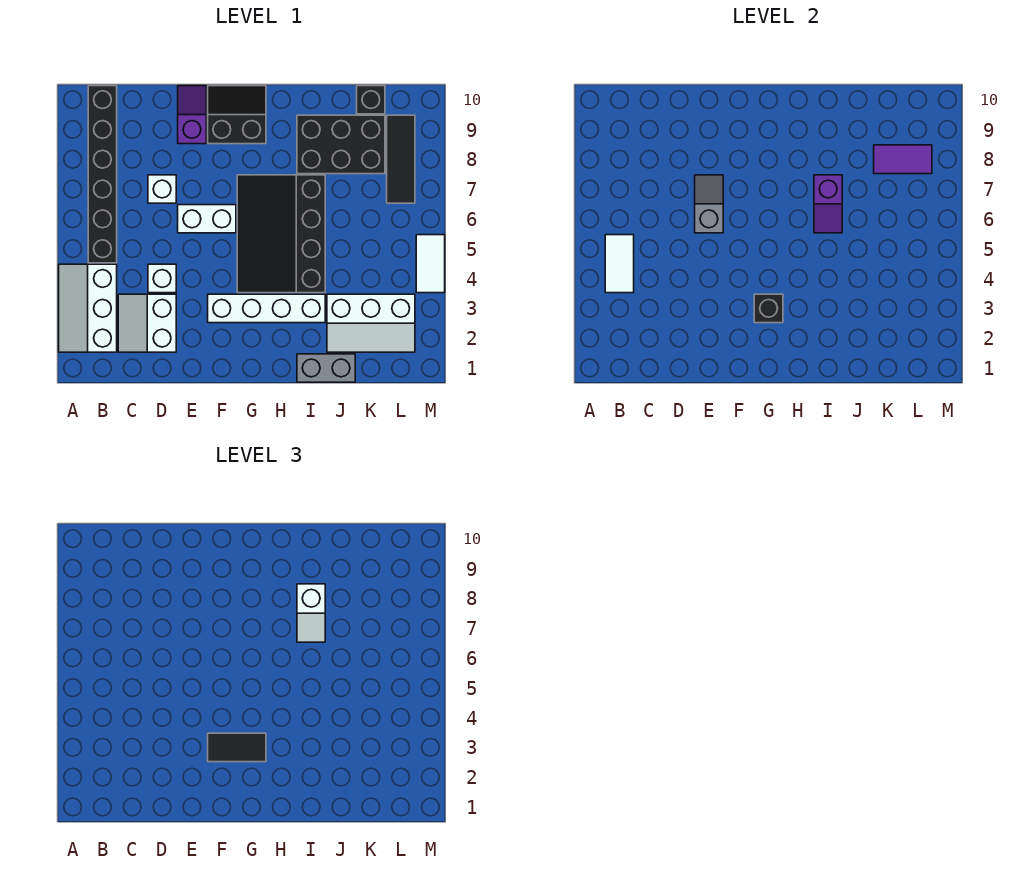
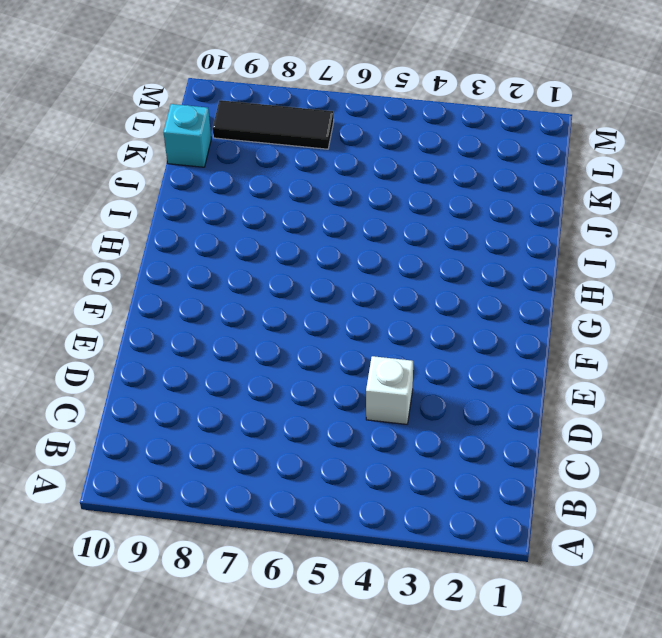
cyan brick K10 level 1 -> black brick K10 level 1
none -> white slope A2:B4 level 1 top B
none -> black brick B5:B10 level 1
none -> white slope C2:D3 level 1 top D

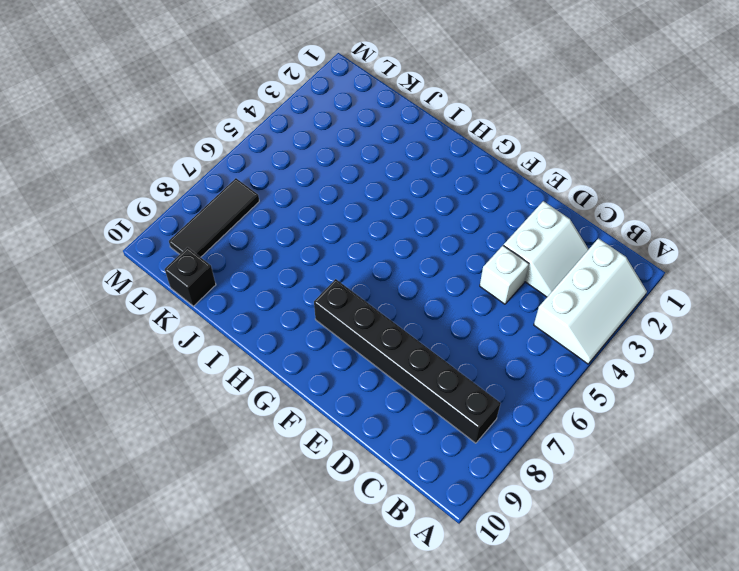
black brick B8:G8 level 1 -> black brick B5:B10 level 1
none -> white brick D7 level 1
none -> white brick E6:F6 level 1
none -> purple slope E9:E10 level 1 top 9

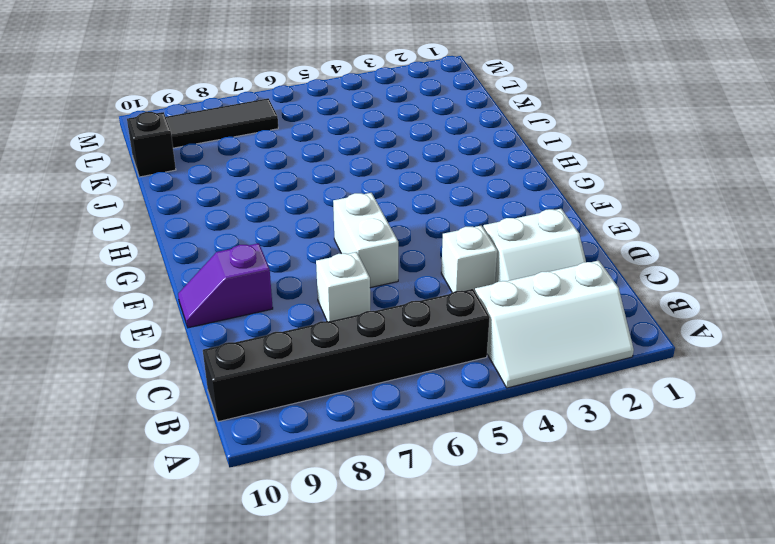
none -> white brick F3:I3 level 1
none -> black slope F9:G10 level 1 top 9
none -> black slope G4:I7 level 1 top I

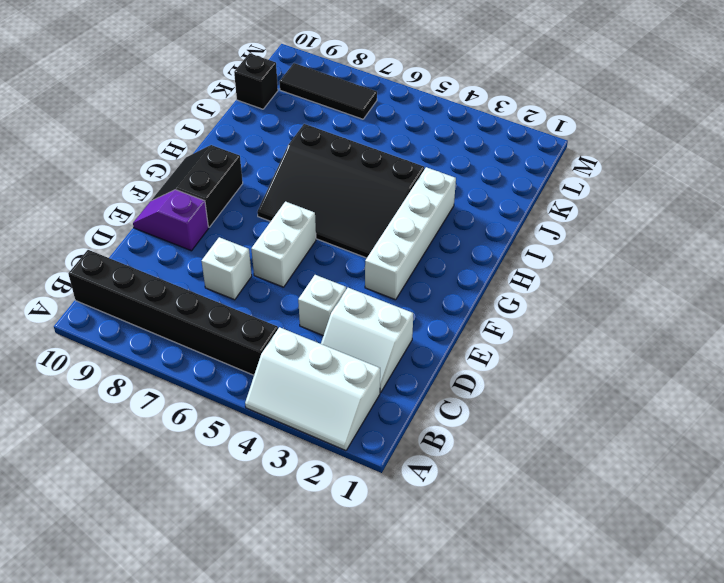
none -> grey brick I1:J1 level 1
none -> black brick I8:K9 level 1
none -> white slope J2:L3 level 1 top 3

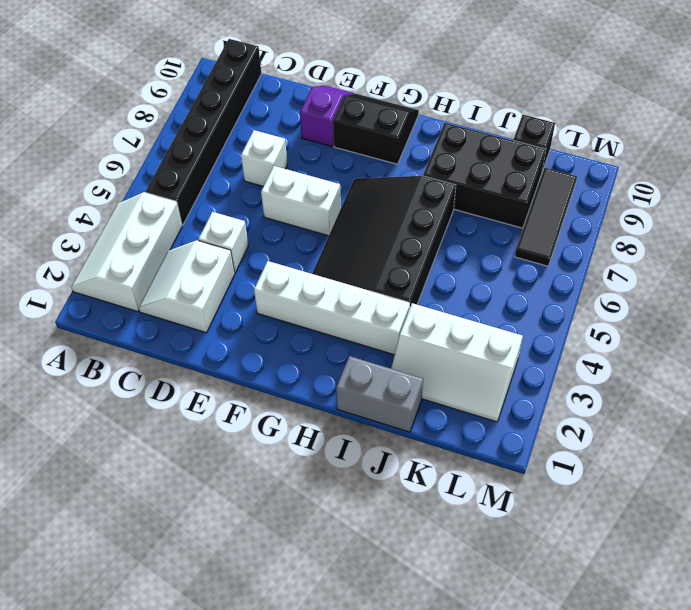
none -> white tile M4:M5 level 1
none -> white tile B4:B5 level 2
none -> grey slope E6:E7 level 2 top 6

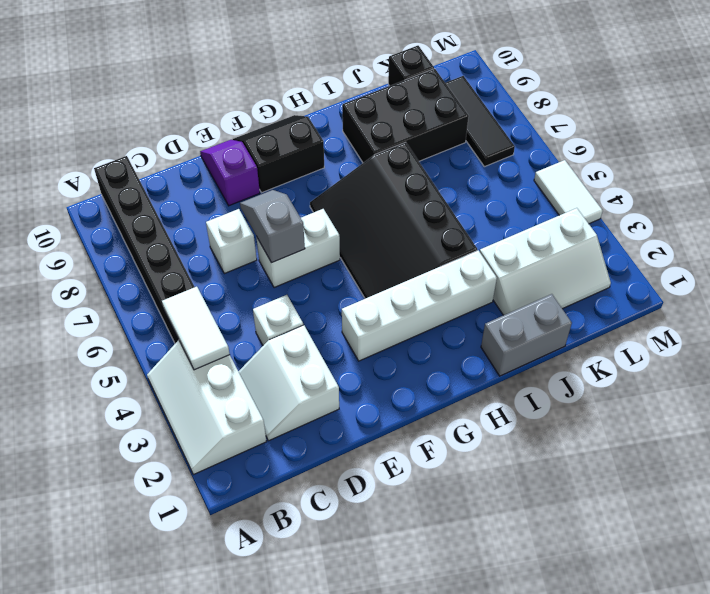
none -> black brick G3 level 2
none -> purple slope I6:I7 level 2 top 7
none -> purple tile K8:L8 level 2

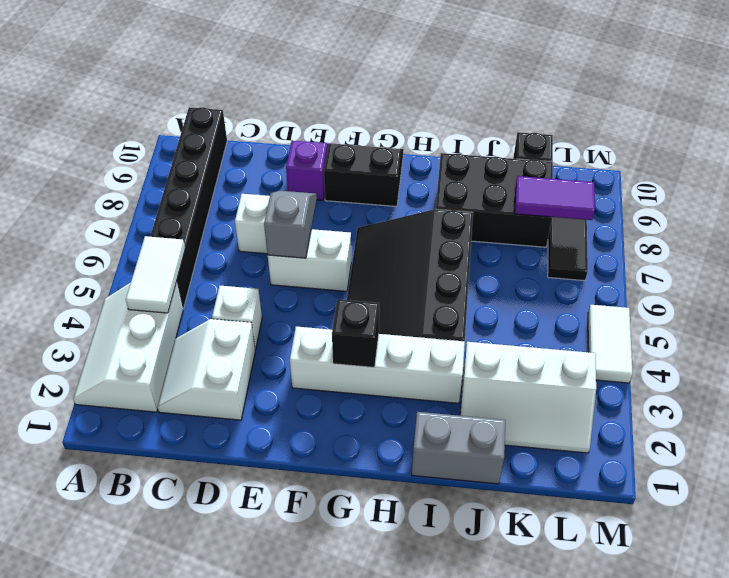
none -> purple slope I6:I7 level 2 top 7
none -> black tile F3:G3 level 3
none -> white slope I7:I8 level 3 top 8

